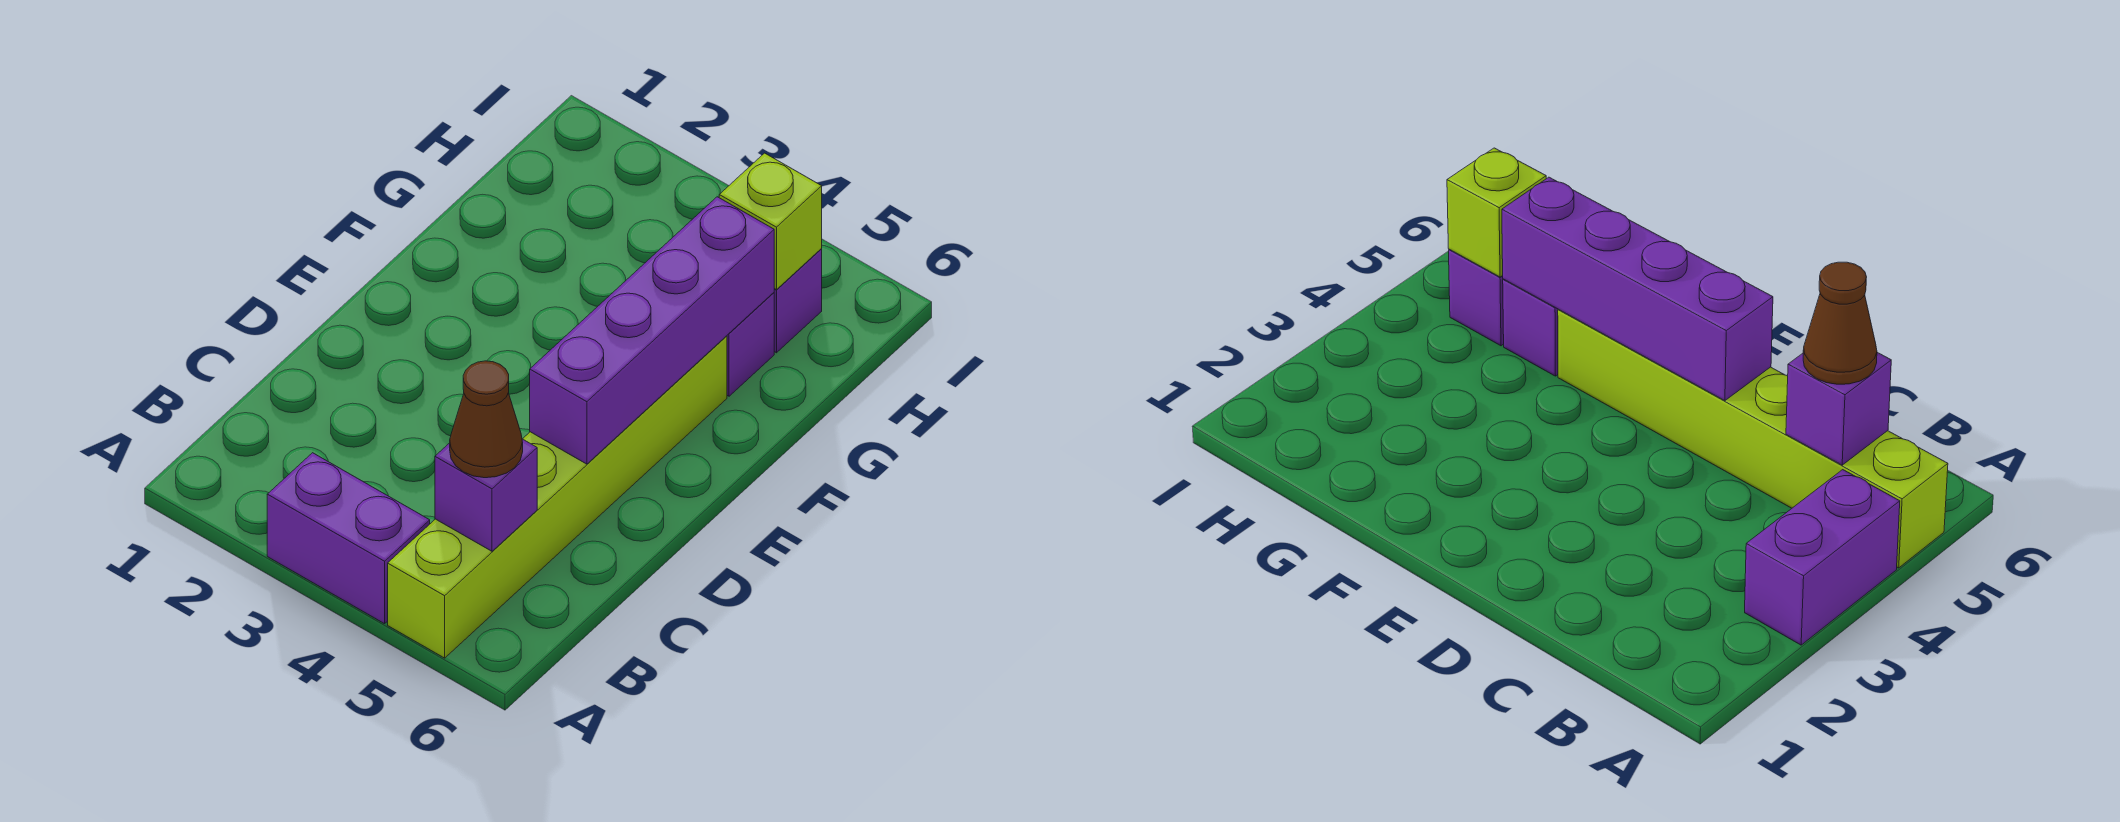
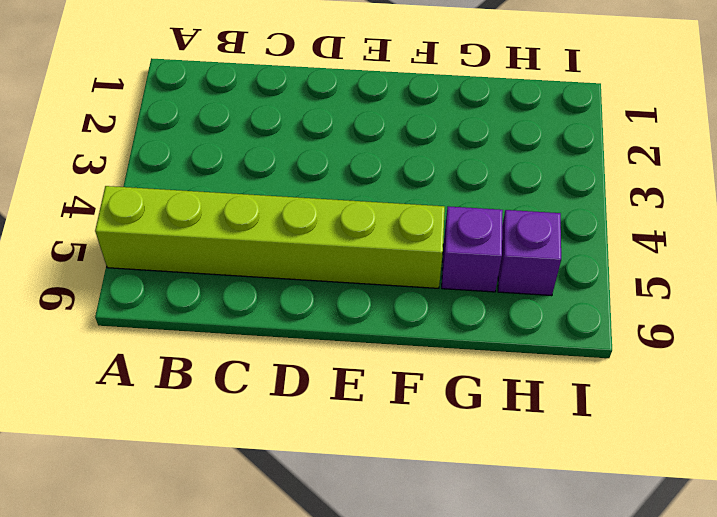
none -> purple brick A3:A4 level 1
none -> purple brick B5 level 2

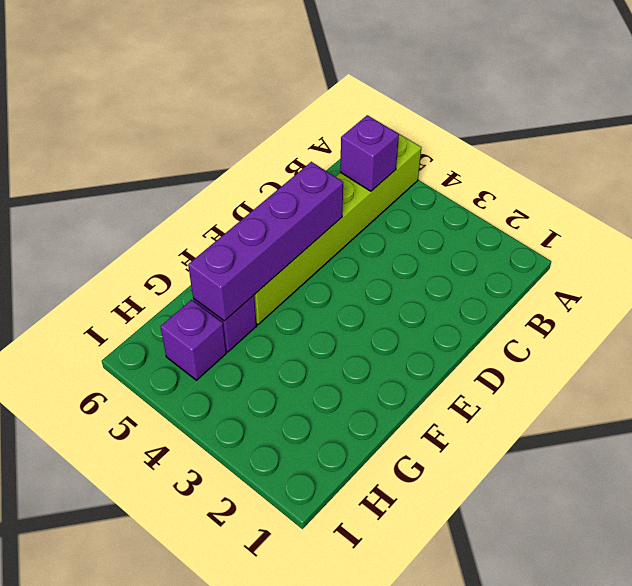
none -> purple brick A3:A4 level 1
none -> lime brick H5 level 2

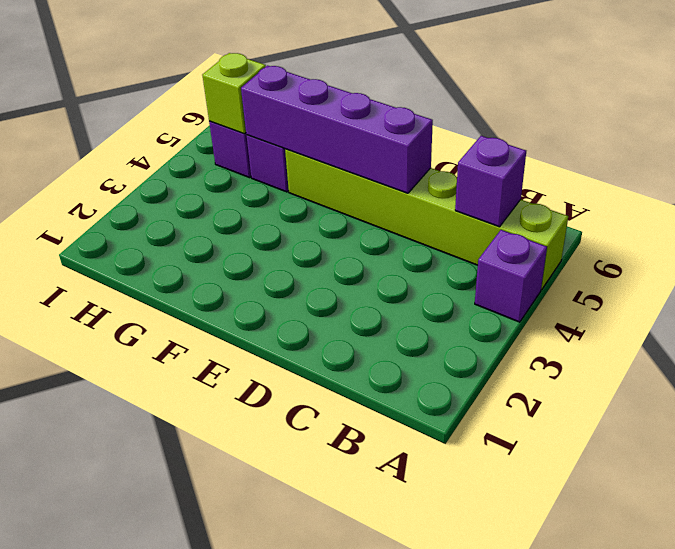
purple brick A4 level 1 -> purple brick A3:A4 level 1
none -> brown cone B5 level 3

